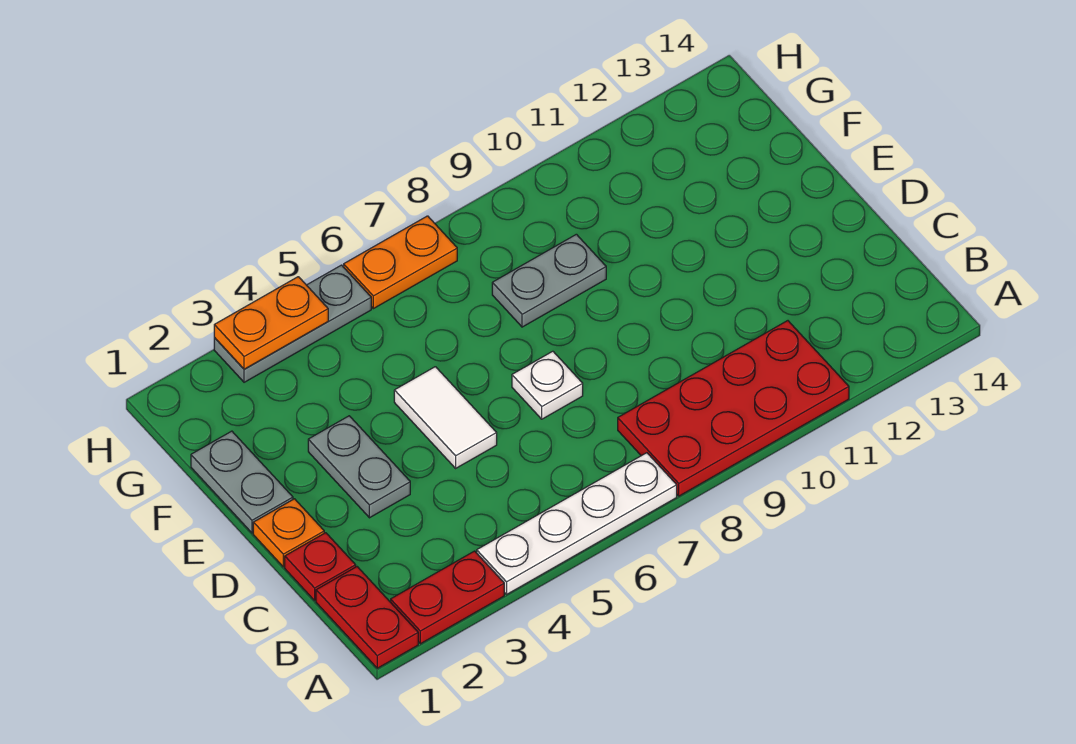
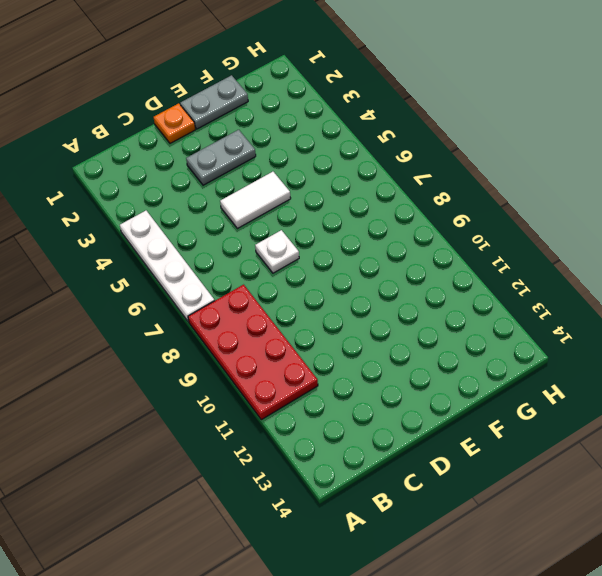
none -> red plate A1:B1 level 1
none -> red plate A2:A3 level 1
none -> red plate C1 level 1

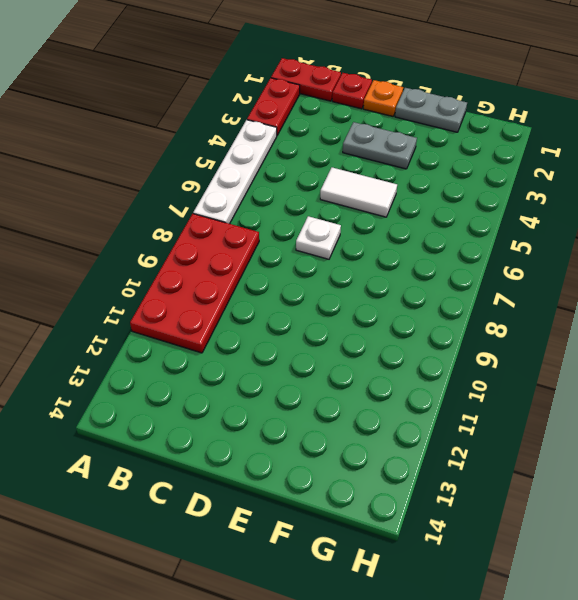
none -> grey plate F8:F9 level 1
none -> grey plate H3:H5 level 1
none -> orange plate H6:H7 level 1

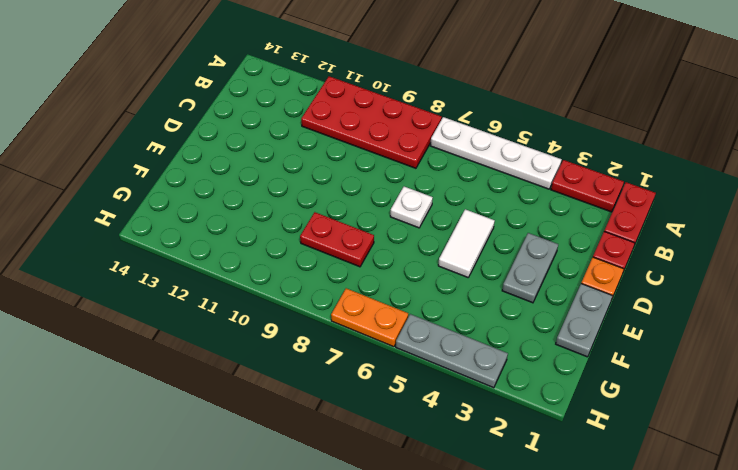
red plate F8:F9 level 1 -> grey plate F8:F9 level 1
none -> orange plate H3:H4 level 2

